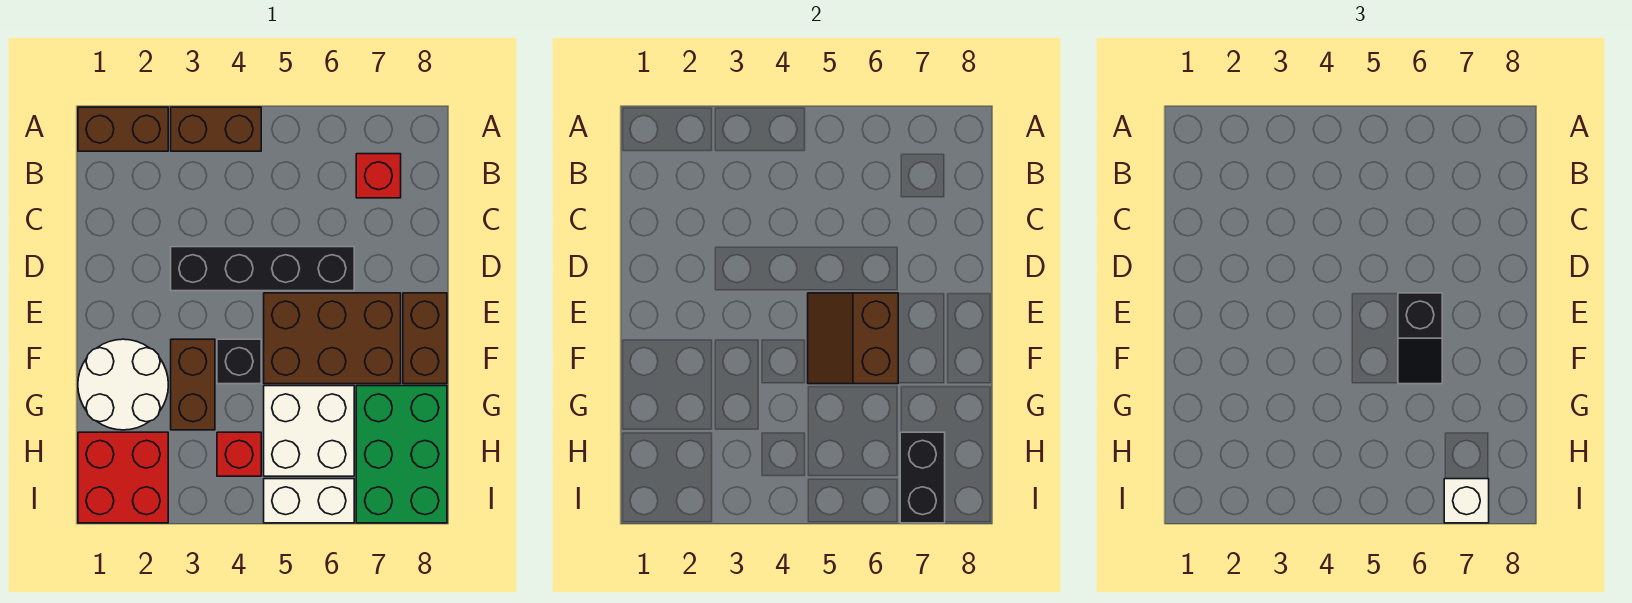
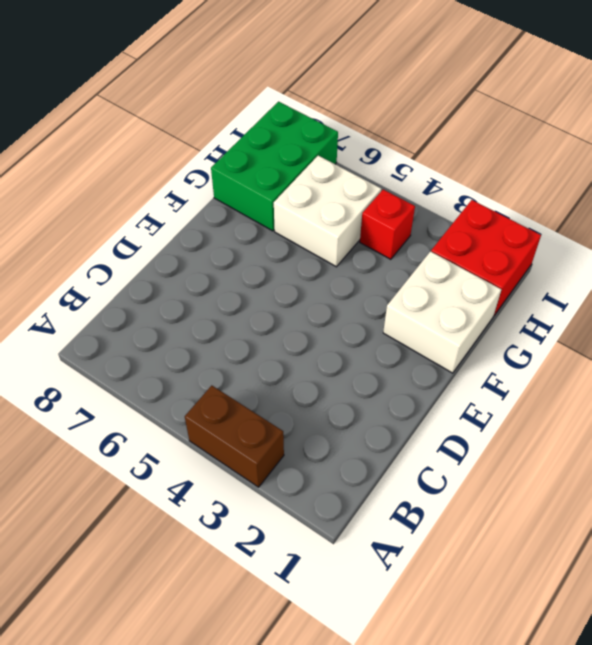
white brick F1:G2 level 1 -> white round brick F1:G2 level 1
none -> brown brick A1:A2 level 1
none -> red brick B7 level 1
none -> black brick D3:D6 level 1

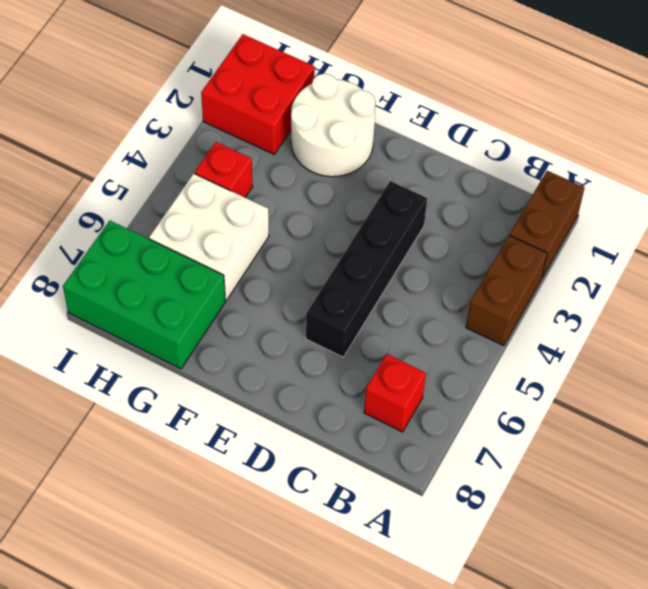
none -> brown brick E5:F7 level 1
none -> brown brick E8:F8 level 1
none -> brown brick F3:G3 level 1

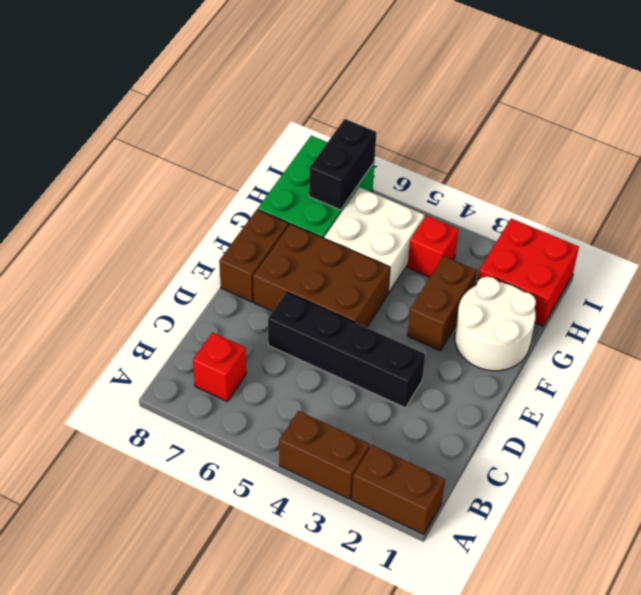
none -> black brick F4 level 1
none -> white brick I5:I6 level 1
none -> brown slope E5:F6 level 2 top 6

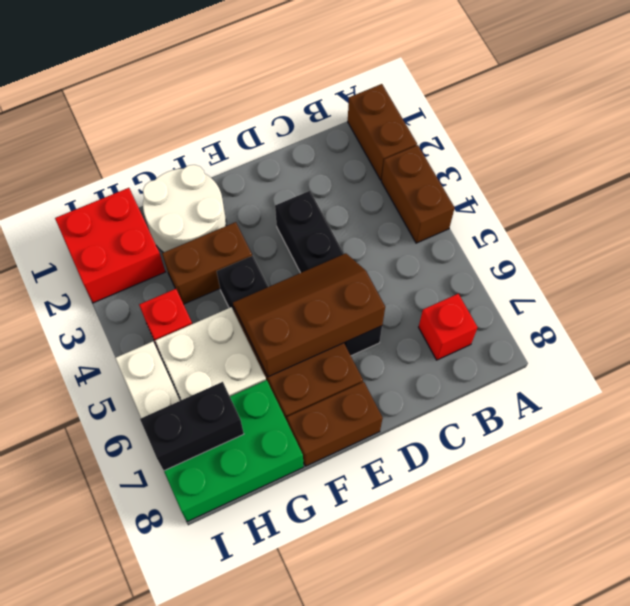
brown slope D5:F6 level 2 top 6 -> brown slope E5:F6 level 2 top 6
none -> black slope E6:F6 level 3 top E
none -> white brick I7 level 3

